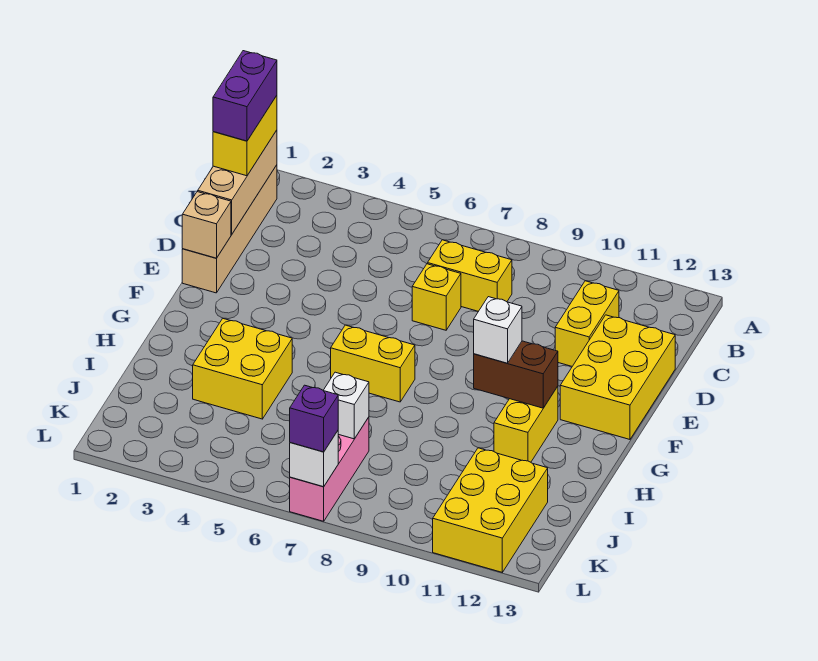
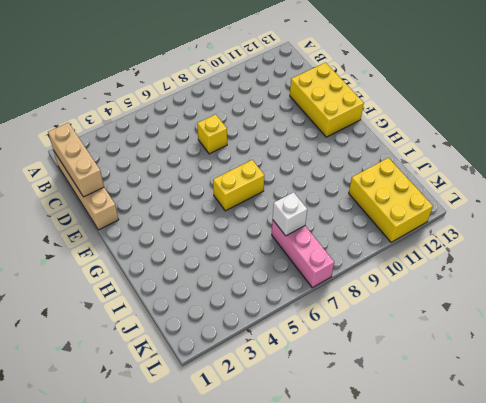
none -> yellow brick C7:C8 level 1
none -> yellow brick C11:D11 level 1
none -> yellow brick G11:H11 level 1

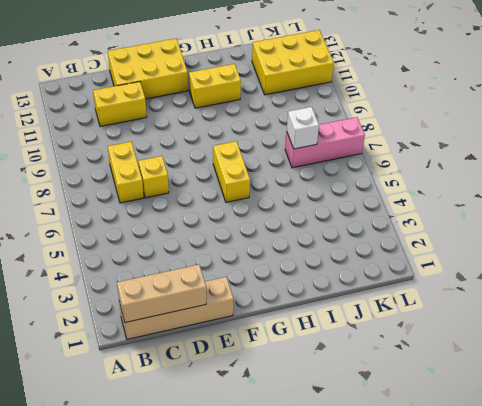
none -> yellow brick H3:I4 level 1
none -> tan brick E1 level 2
none -> brown brick G10:G11 level 2

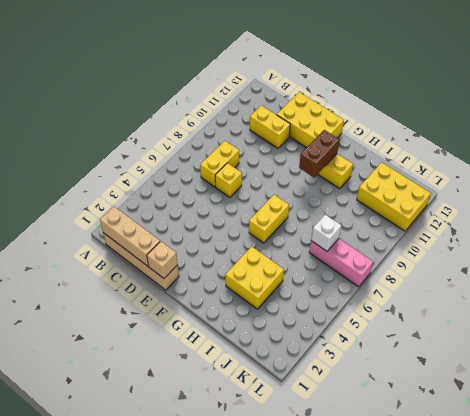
none -> white brick L7 level 2
none -> yellow brick B1:C1 level 3
none -> white brick G10 level 3

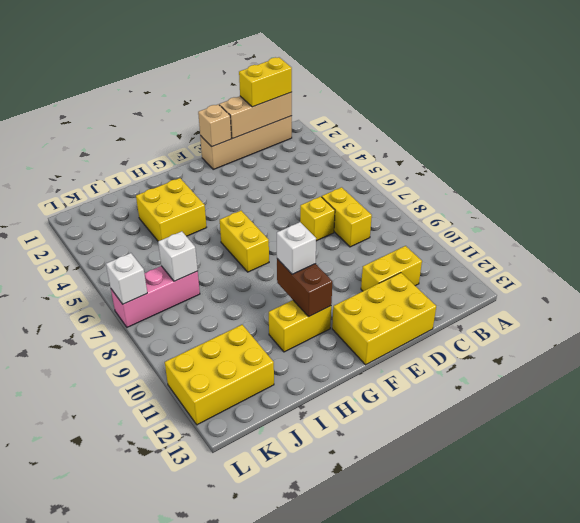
none -> purple brick L7 level 3
none -> purple brick B1:C1 level 4

